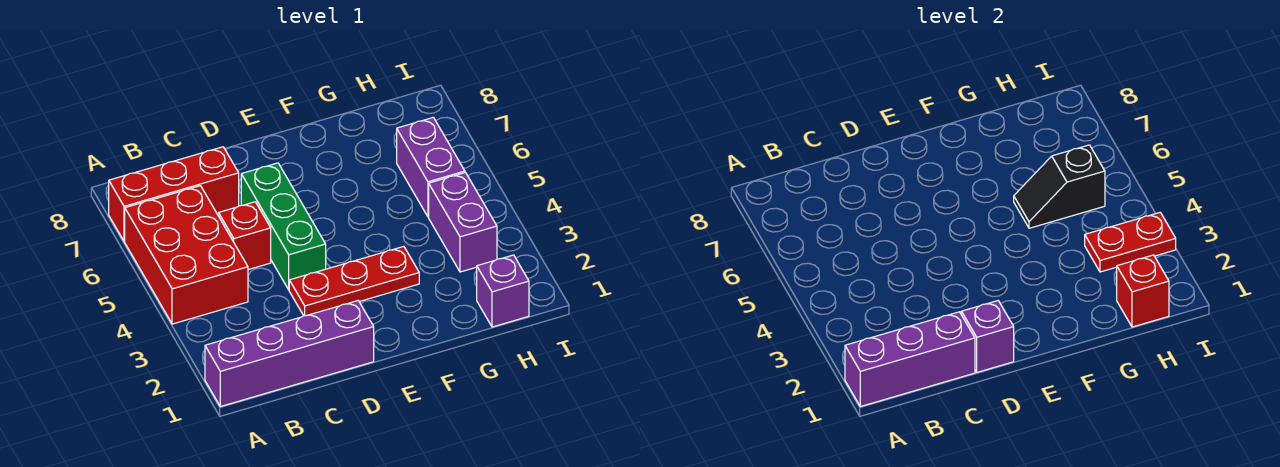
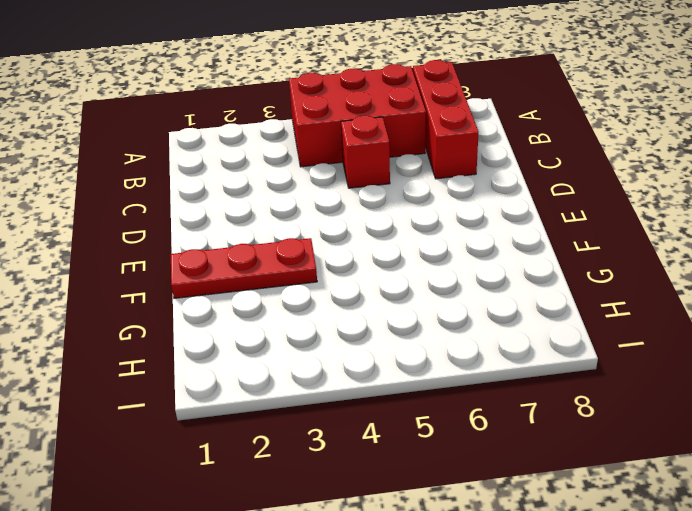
red plate F1:F3 level 1 -> red plate D3:F3 level 1
none -> purple brick A1:D1 level 1
none -> green brick D4:D6 level 1
none -> purple brick H1 level 1

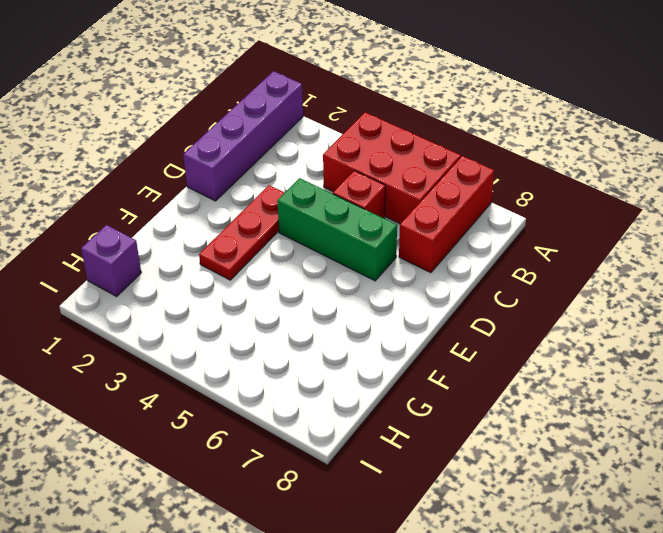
none -> purple brick H3:H4 level 1
none -> purple brick H5:H6 level 1
none -> purple brick A1:C1 level 2

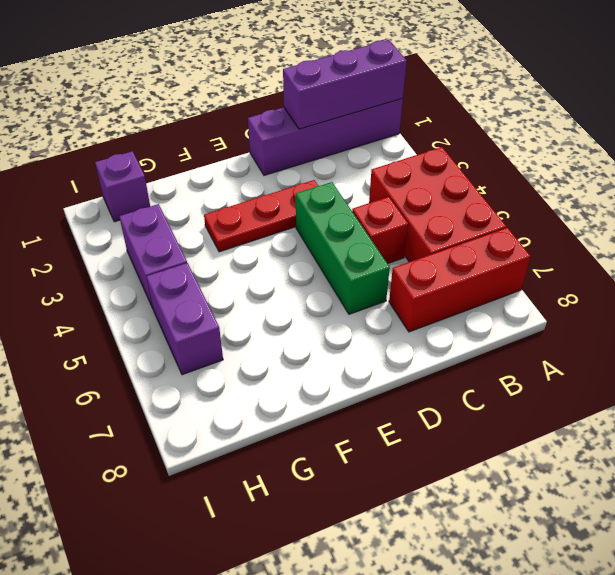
none -> purple brick D1 level 2
none -> black slope G5:H5 level 2 top H
none -> red brick H1 level 2

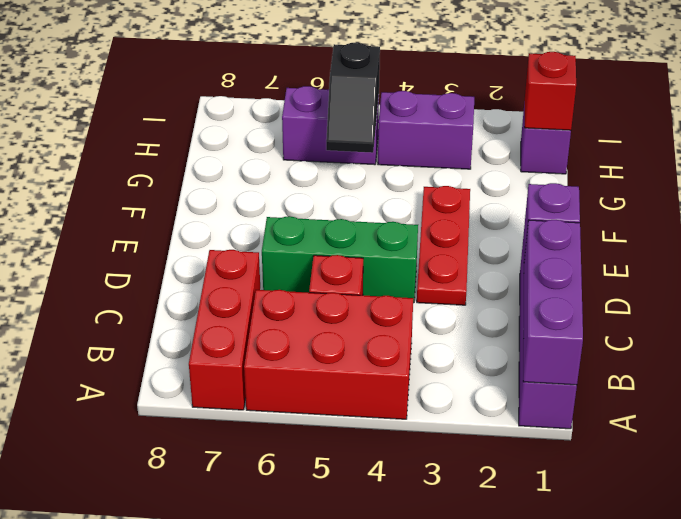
none -> red plate H3:I3 level 2

